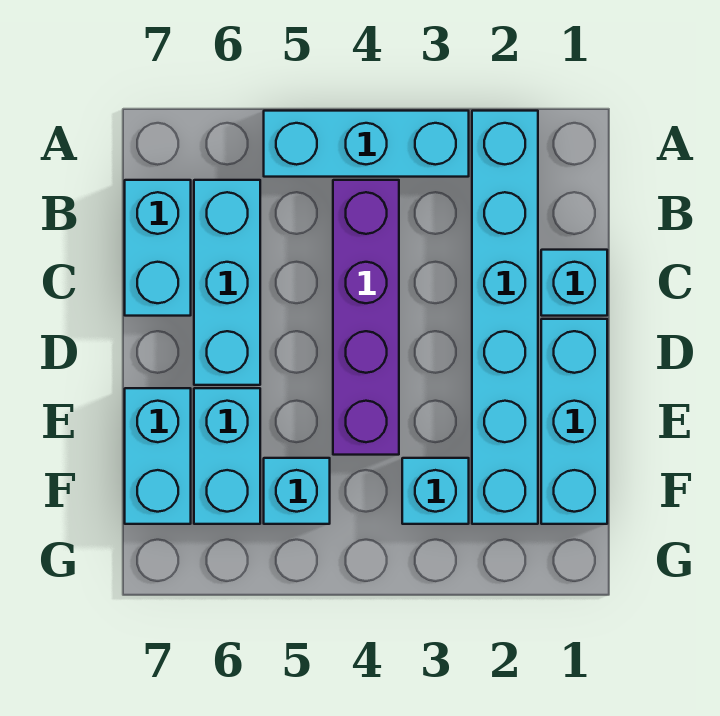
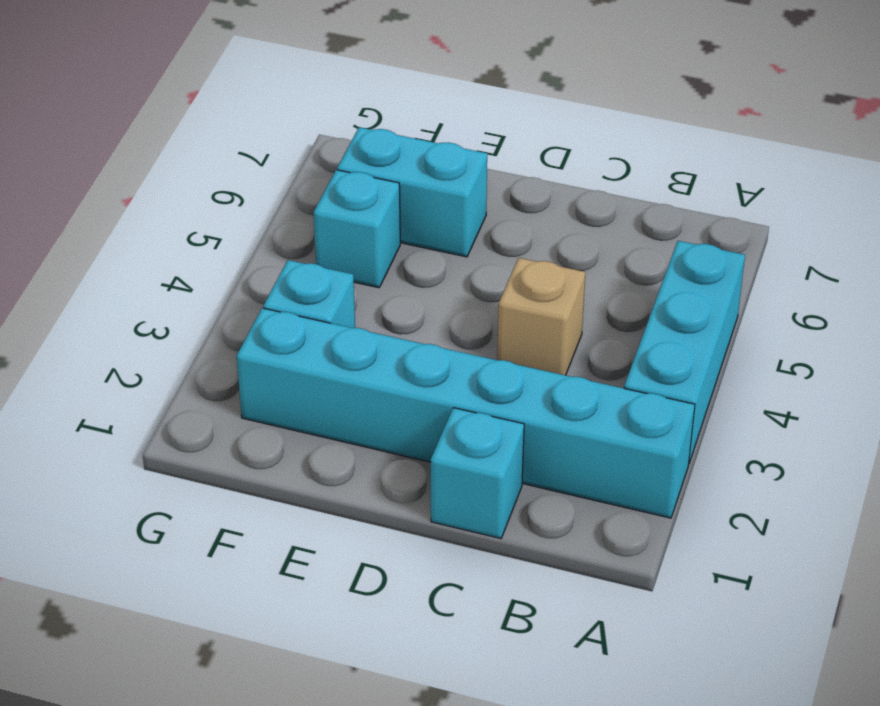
tan brick C4 level 1 -> purple brick B4:E4 level 1
none -> cyan brick B6:D6 level 1
none -> cyan brick B7:C7 level 1

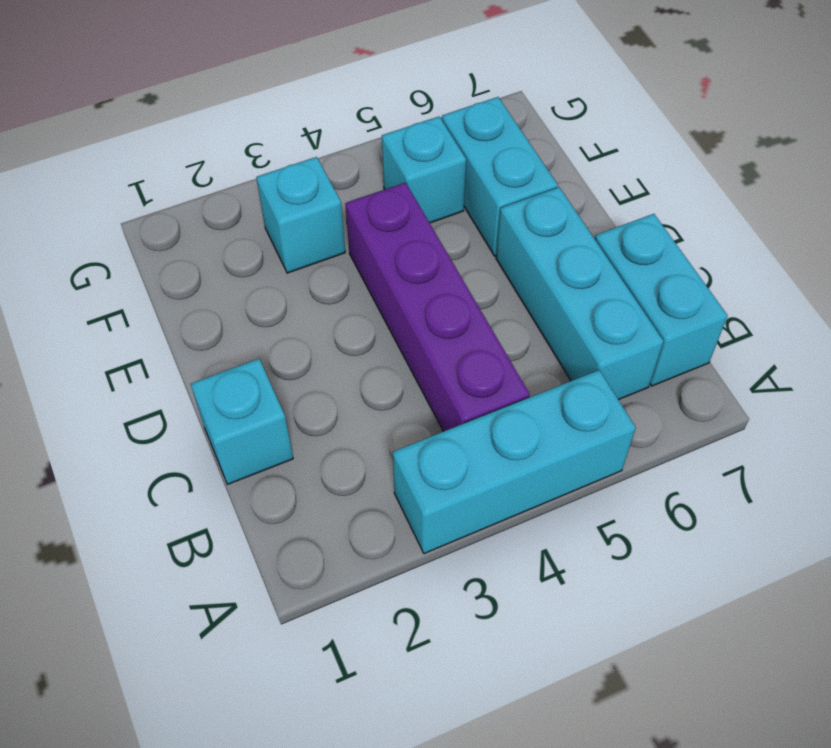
none -> cyan brick A2:F2 level 1
none -> cyan brick D1:F1 level 1

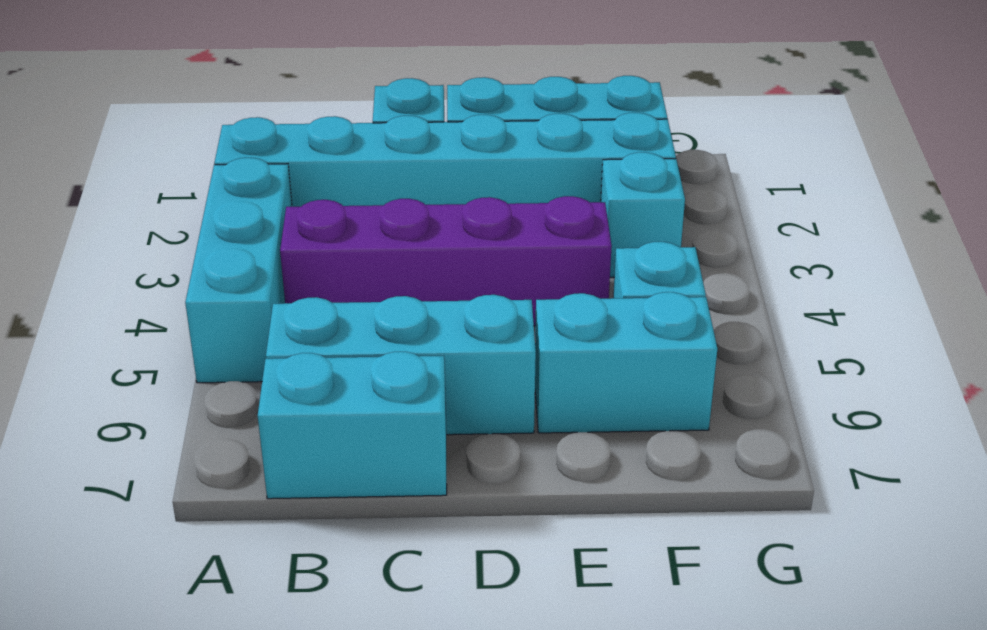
none -> cyan brick E7:F7 level 1

